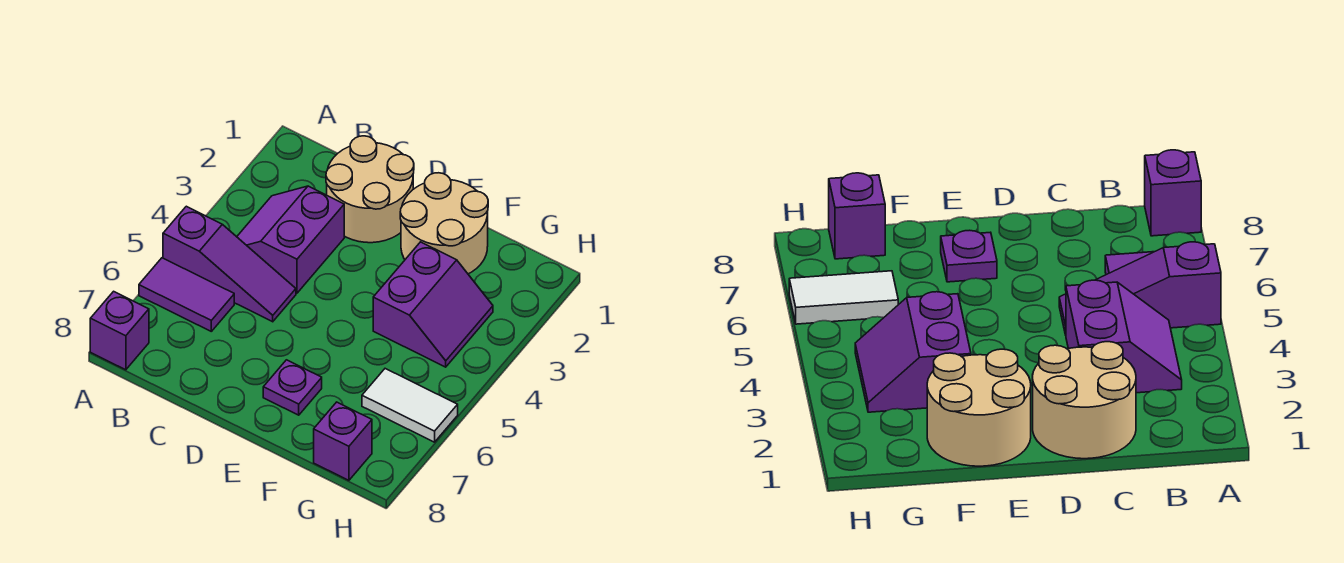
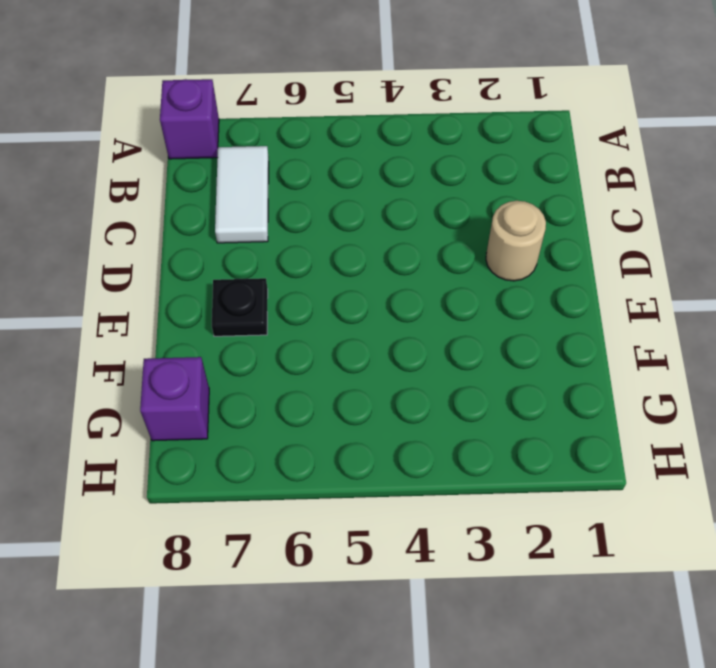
white tile B7:C7 level 1 -> white tile G6:H6 level 1
tan round brick D2 level 1 -> tan round brick C1:D2 level 1
black plate E7 level 1 -> purple plate E7 level 1
none -> purple slope A5:C5 level 1 top A
none -> purple tile A6:B6 level 1

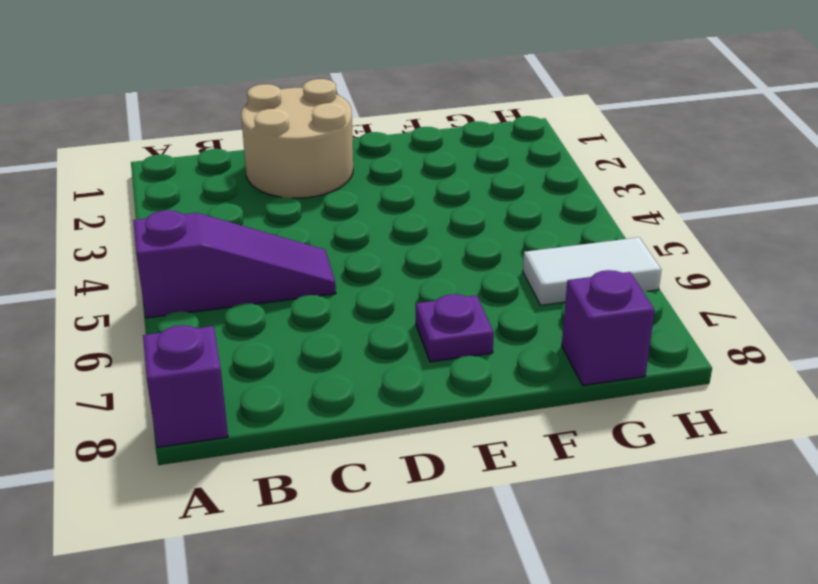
none -> purple tile A6:B6 level 1
none -> purple slope B3:C4 level 1 top C

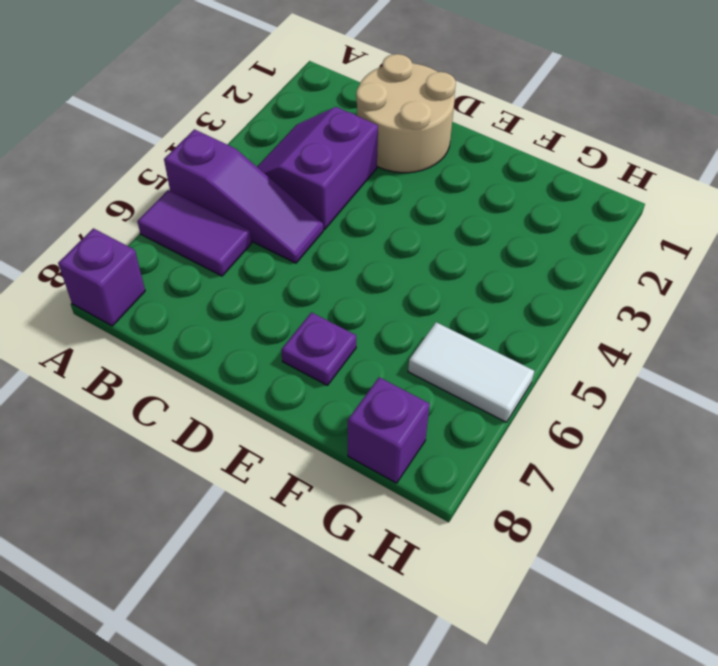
none -> tan round brick E1:F2 level 1
none -> purple slope F3:G4 level 1 top F

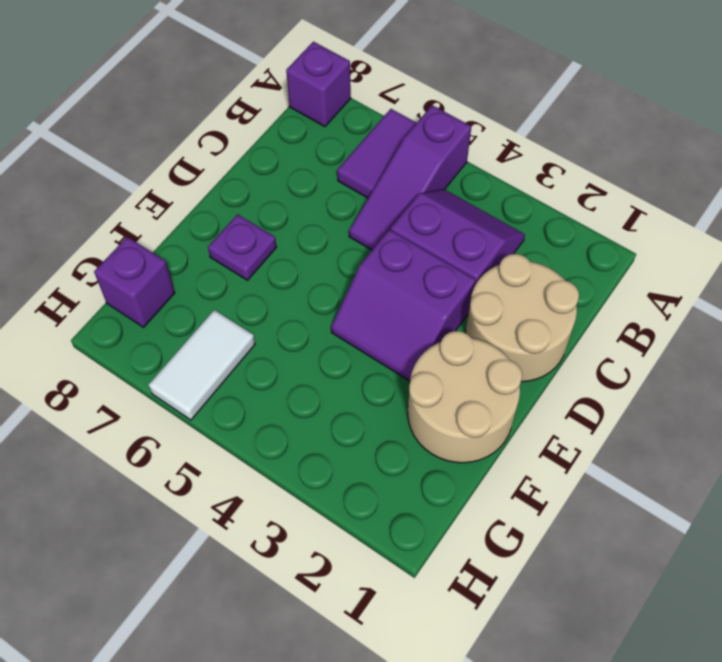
purple slope D3:E4 level 1 top D -> purple slope F3:G4 level 1 top F

